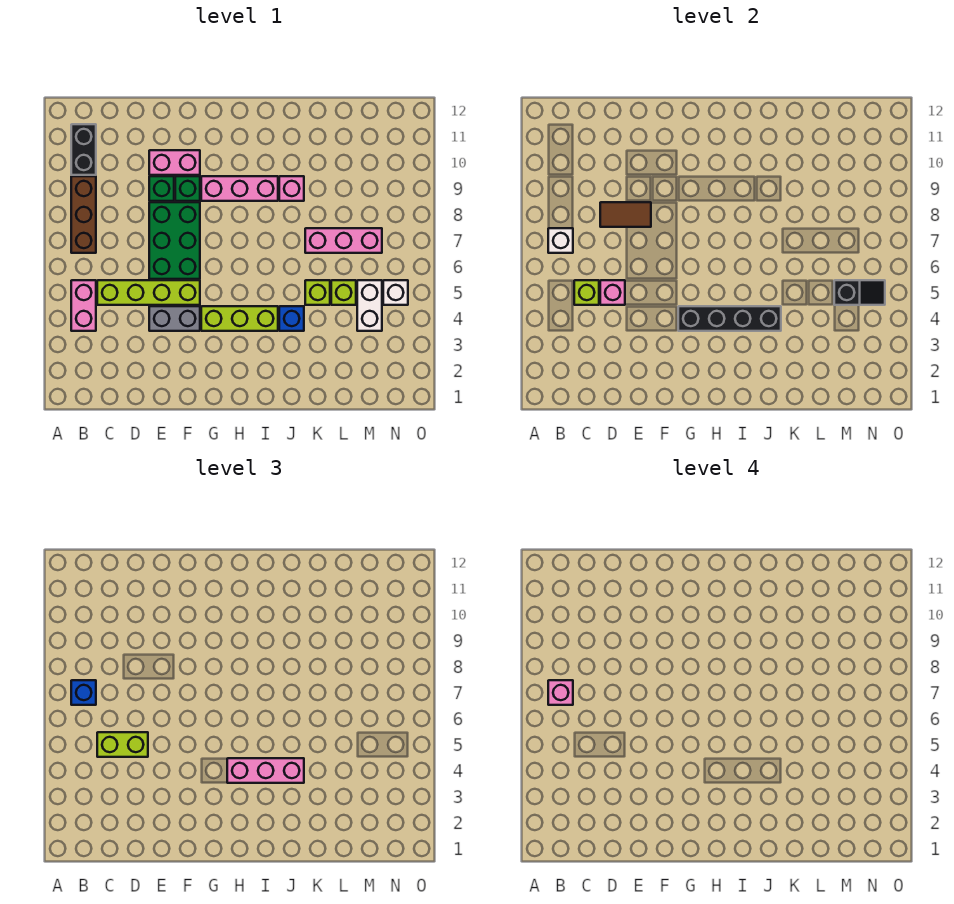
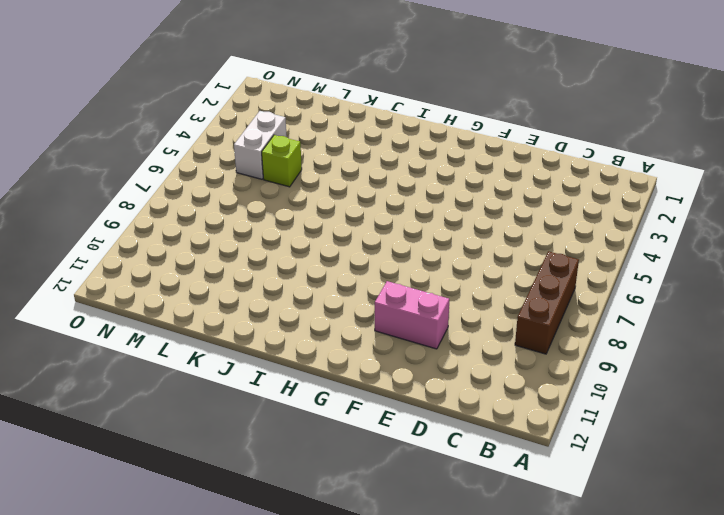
none -> pink brick B4:B5 level 1
none -> black brick B10:B11 level 1
none -> lime brick C5:F5 level 1

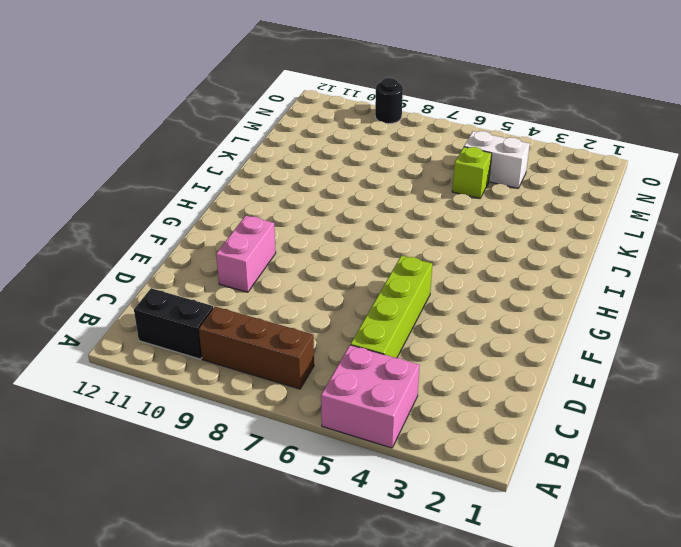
pink brick A4:B5 level 1 -> pink brick B4:B5 level 1
black round brick O9 level 1 -> none
none -> grey brick E4:F4 level 1
none -> green brick E6:F8 level 1
none -> green brick E9 level 1

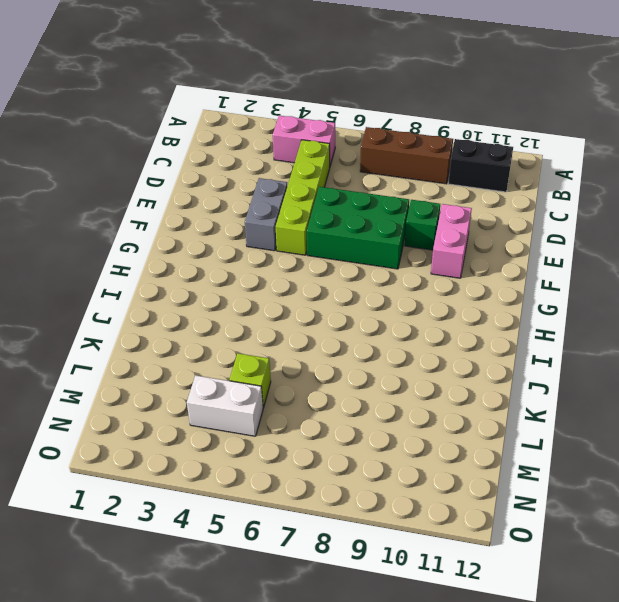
none -> green brick F9 level 1
none -> lime brick G4:I4 level 1
none -> pink brick G9:I9 level 1

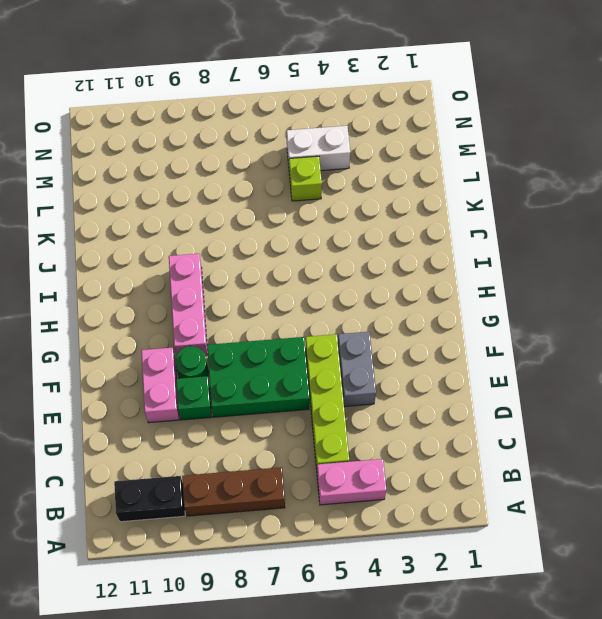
green round brick F9 level 1 -> green brick F9 level 1
none -> lime brick G4:I4 level 1
none -> blue brick J4 level 1
none -> pink brick J9 level 1

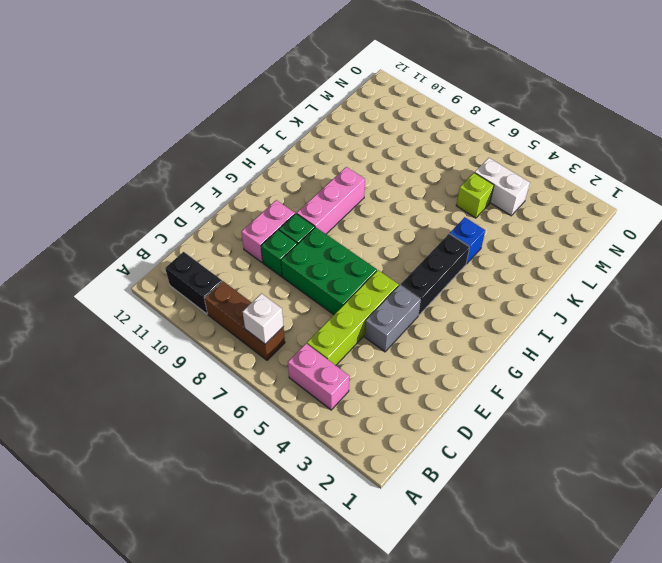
black brick G4:I4 level 1 -> lime brick G4:I4 level 1
none -> pink brick J9 level 1
none -> lime brick K5 level 1
none -> pink brick K7:M7 level 1

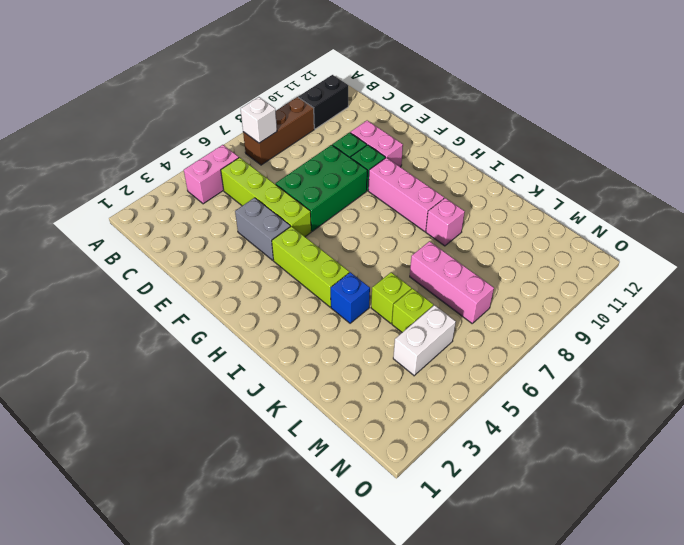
none -> white brick N5 level 1
none -> lime brick C5 level 2
none -> pink brick D5 level 2

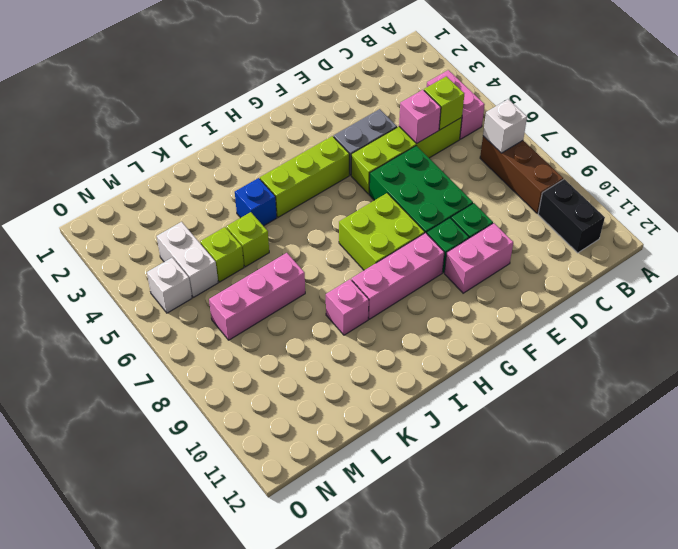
lime brick G7:H8 level 1 -> none
none -> brown tile D8:E8 level 2
none -> black brick G4:J4 level 2
none -> black slope M5:N5 level 2 top M

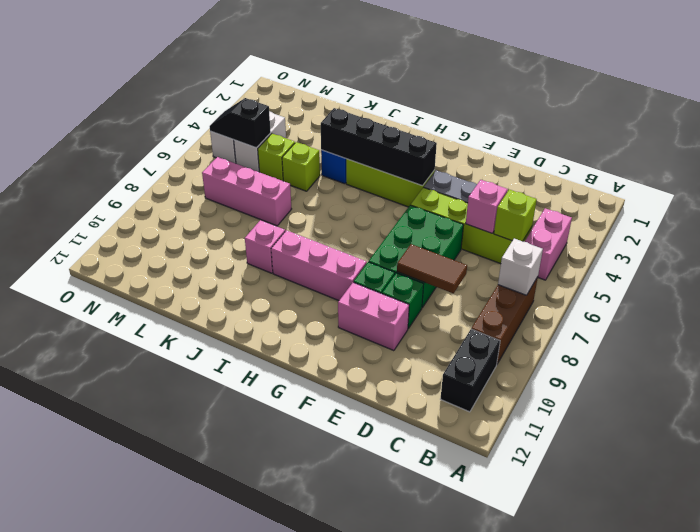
none -> blue brick B7 level 3
none -> lime brick C5:D5 level 3
none -> pink brick H4:J4 level 3

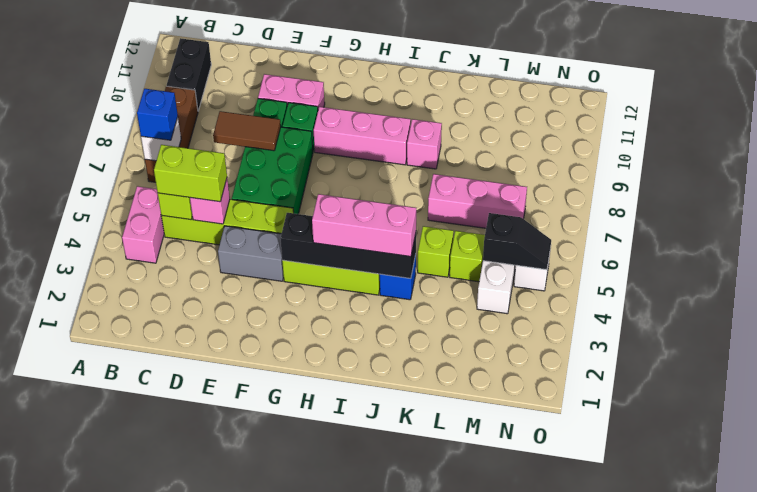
none -> pink brick B7 level 4

